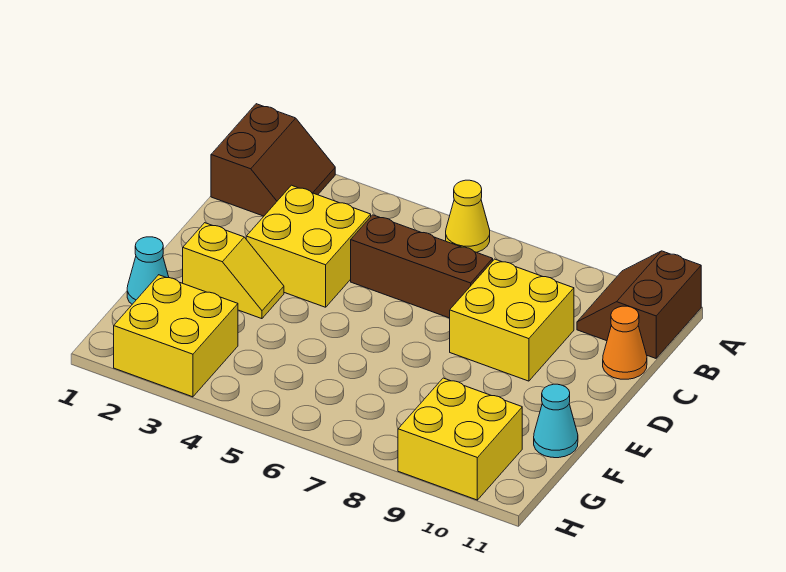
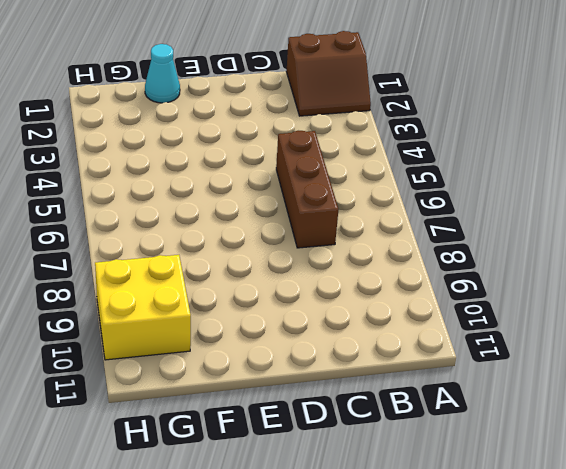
none -> yellow cone A6 level 1
none -> brown slope A10:B11 level 1 top 11
none -> yellow brick C3:D4 level 1

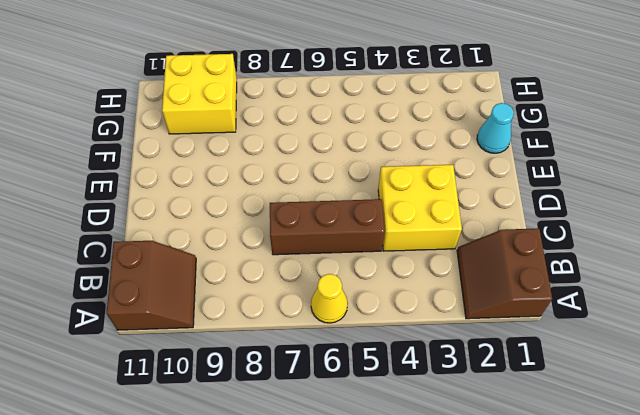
none -> yellow brick C8:D9 level 1
none -> orange cone C11 level 1
none -> yellow slope E2:E3 level 1 top 2

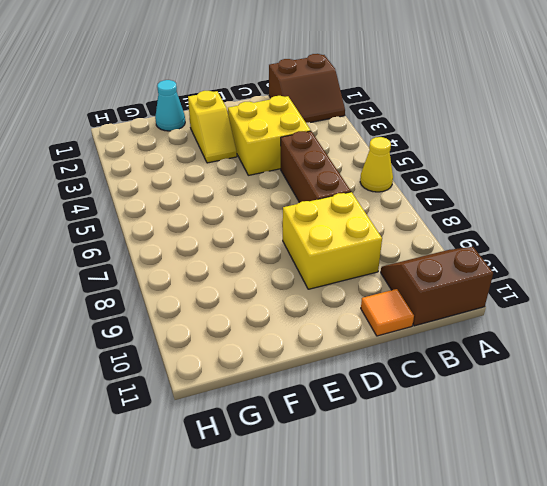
orange tile C11 level 1 -> orange cone C11 level 1
none -> cyan cone F11 level 1
none -> yellow brick G2:H3 level 1
none -> yellow brick G9:H10 level 1

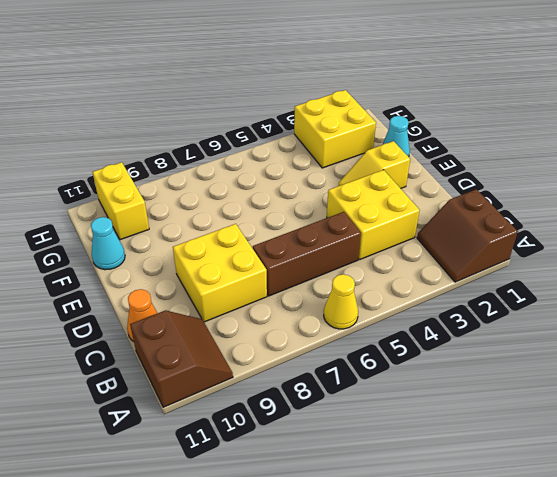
yellow brick G10:H10 level 1 -> yellow brick G9:H10 level 1

